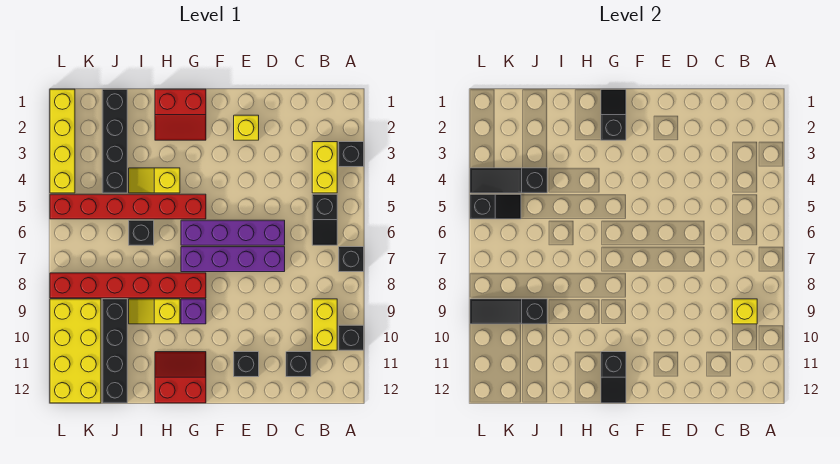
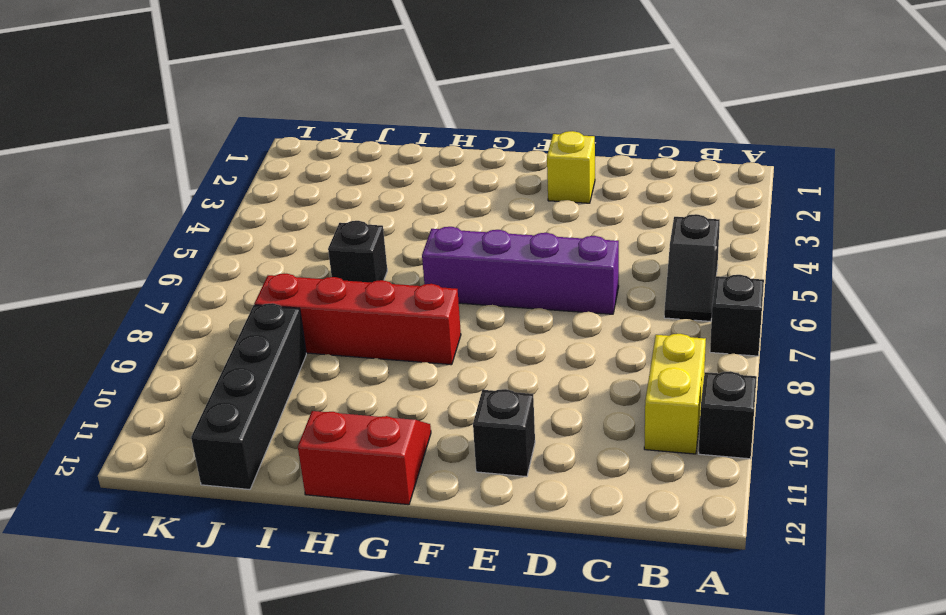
red brick G8:J8 level 1 -> red brick G8:L8 level 1
none -> black brick A3 level 1
none -> yellow brick B3:B4 level 1
none -> black brick C11 level 1

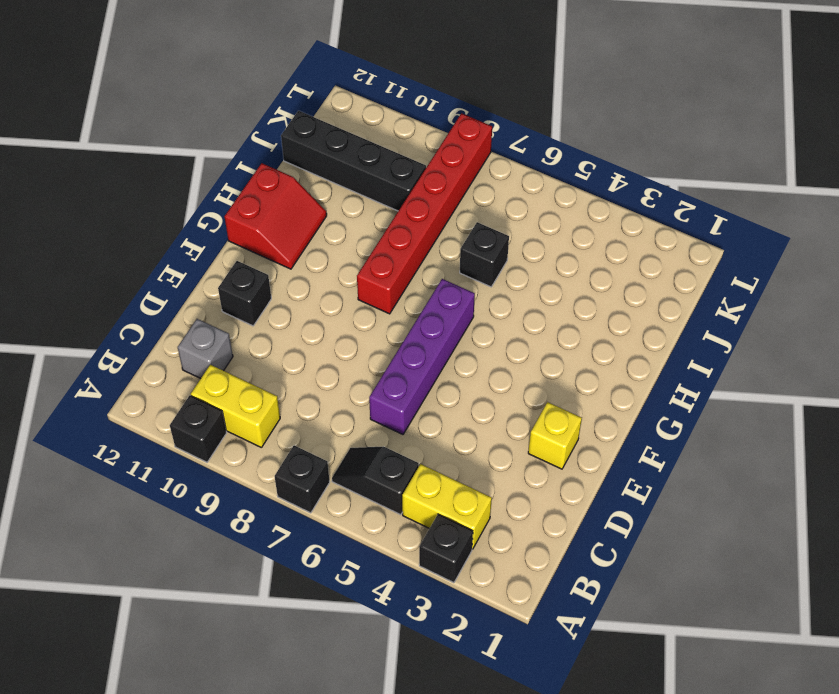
grey brick C11 level 1 -> black brick C11 level 1
none -> purple brick D7:G7 level 1
none -> red slope G1:H2 level 1 top 1
none -> red brick G5:L5 level 1

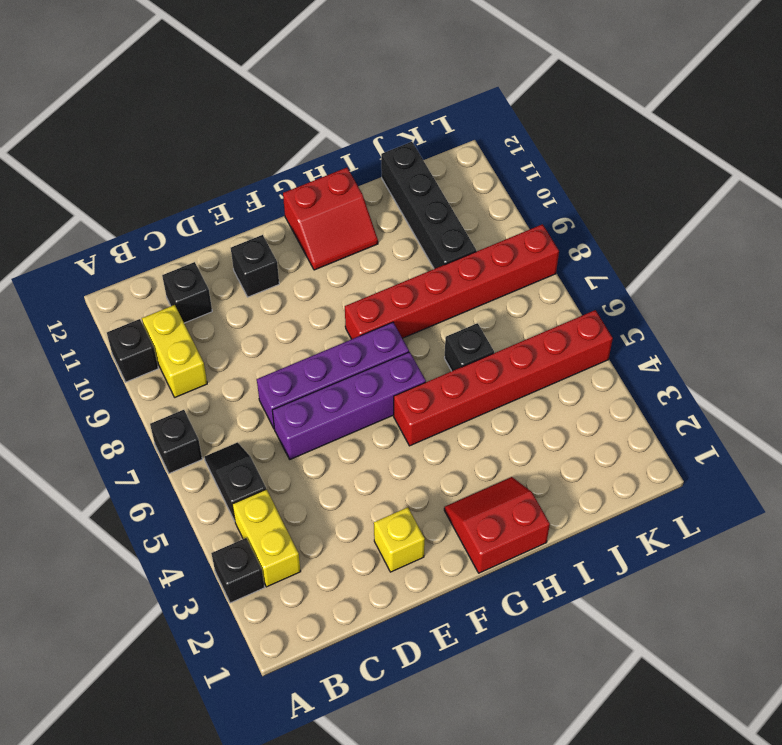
none -> purple brick G9 level 1
none -> yellow slope H4:I4 level 1 top H
none -> yellow slope H9:I9 level 1 top H

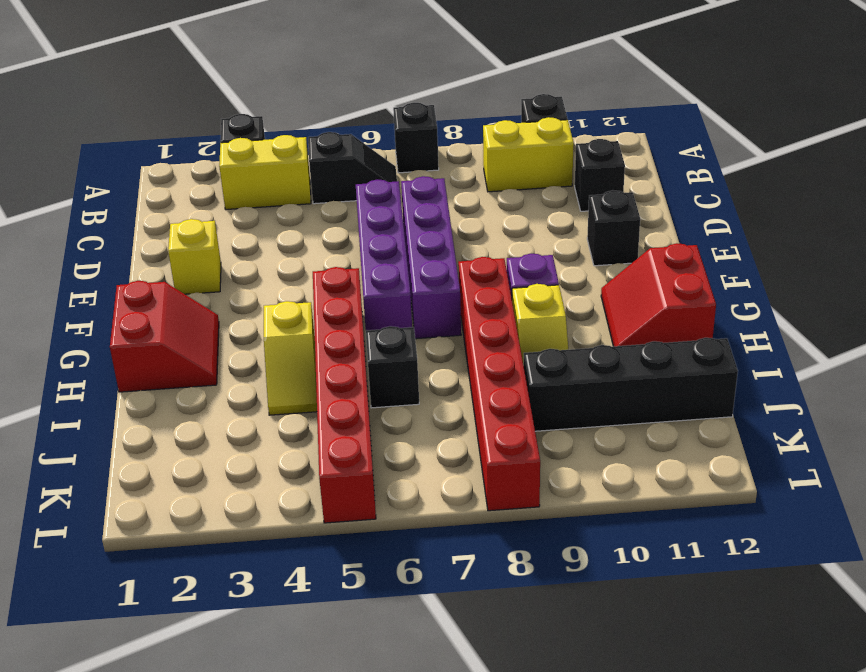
none -> black brick J1:J4 level 1
none -> yellow brick K9:L12 level 1
none -> yellow brick L1:L4 level 1

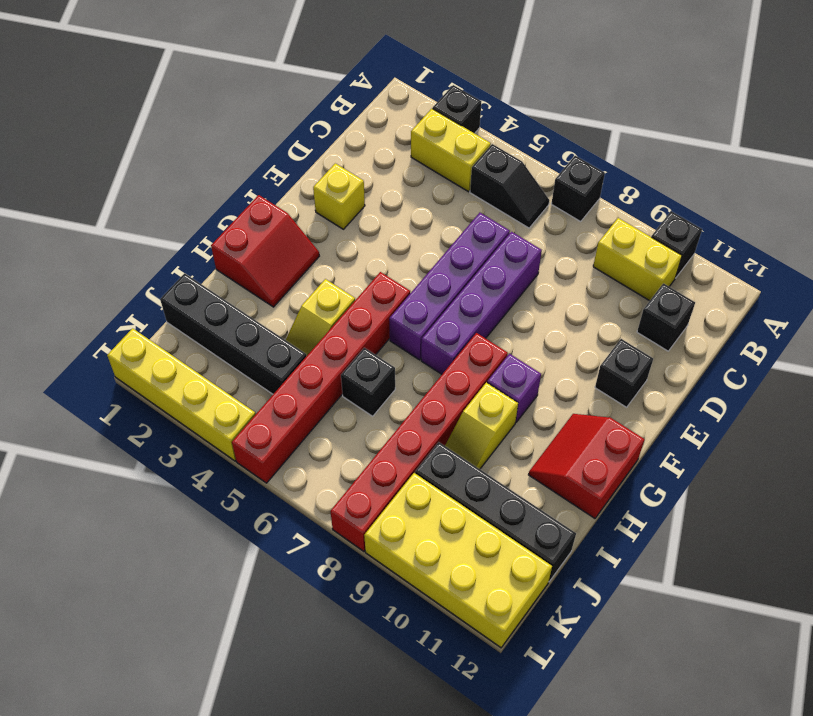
none -> yellow brick B9 level 2
none -> black slope G1:G2 level 2 top 2
none -> black slope G11:G12 level 2 top 11

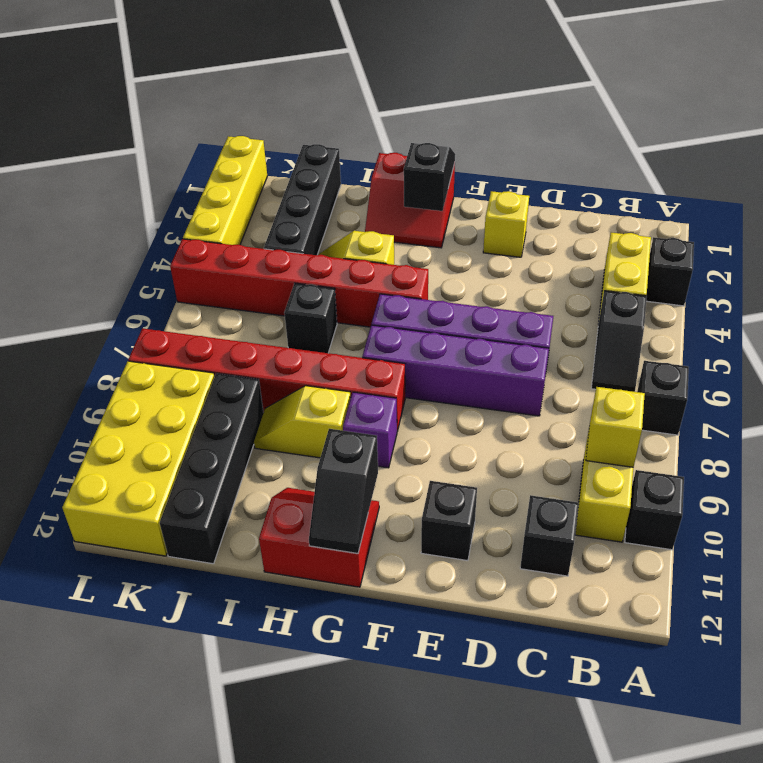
none -> black slope J4:L4 level 2 top J
none -> black slope J9:L9 level 2 top J
none -> black slope K5:L5 level 2 top L

